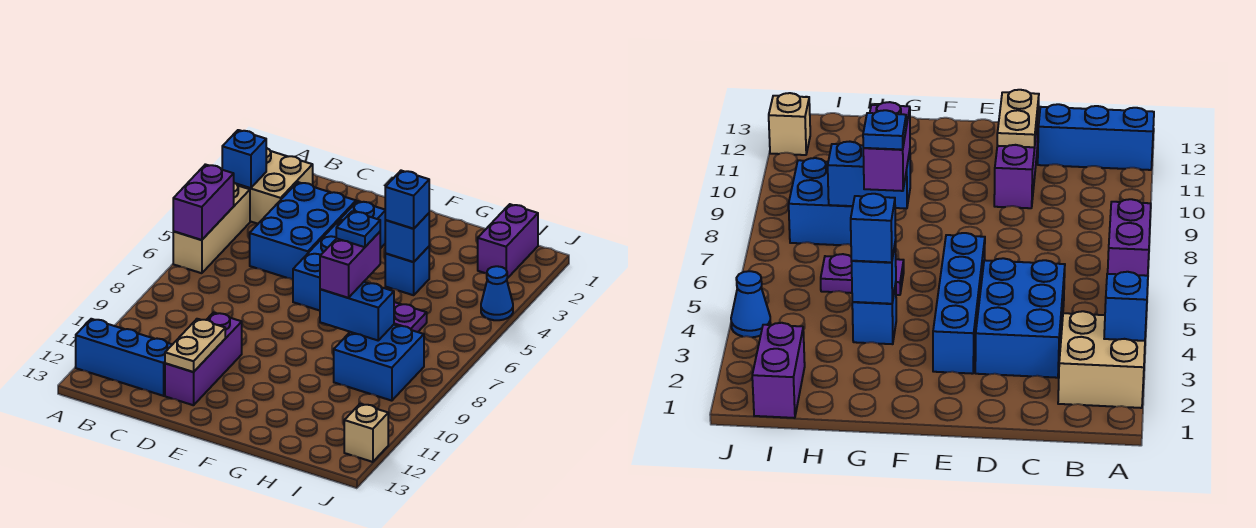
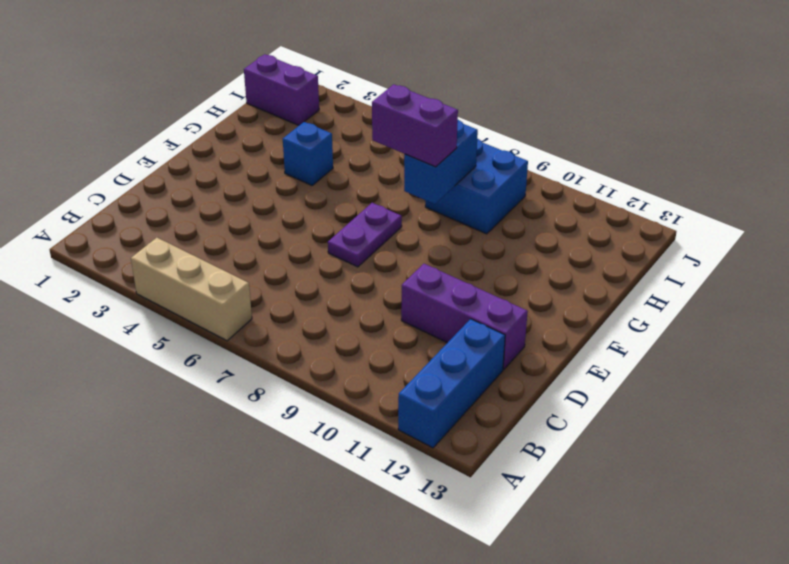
purple plate E7:F7 level 1 -> purple plate G6:H6 level 1
none -> tan brick A2:B3 level 1
none -> blue brick C3:D5 level 1
none -> blue brick E3:E6 level 1

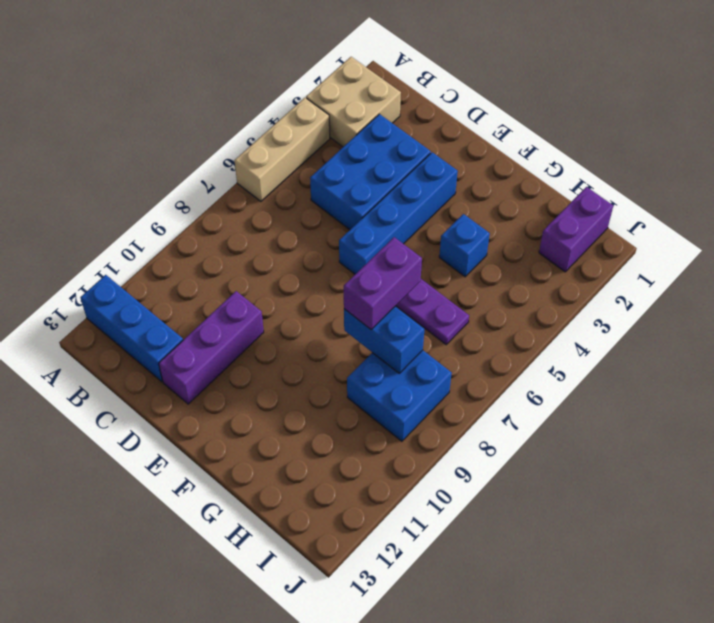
none -> blue cone J4 level 1
none -> tan brick J12 level 1
none -> blue brick A3 level 2

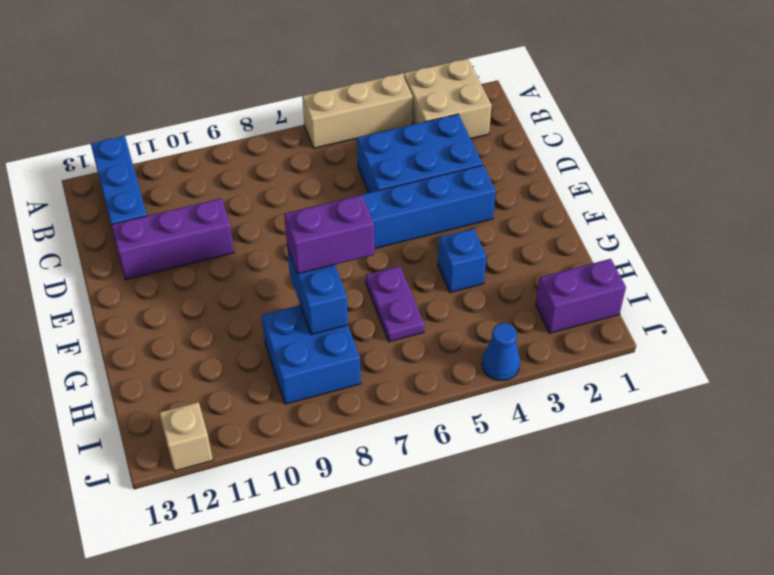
none -> blue brick A3 level 2
none -> purple brick A5:A6 level 2
none -> tan plate D11:D12 level 2

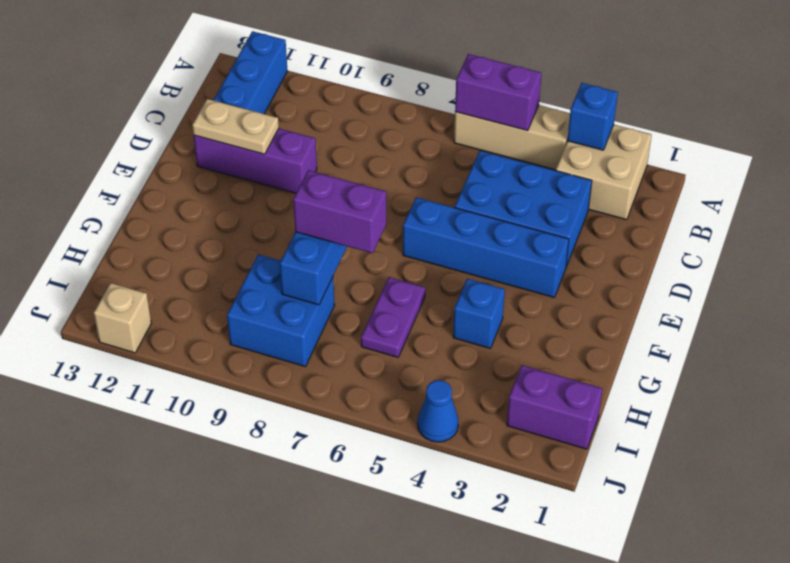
none -> blue brick G4 level 2
none -> blue brick G4 level 3
none -> blue plate G7 level 4

